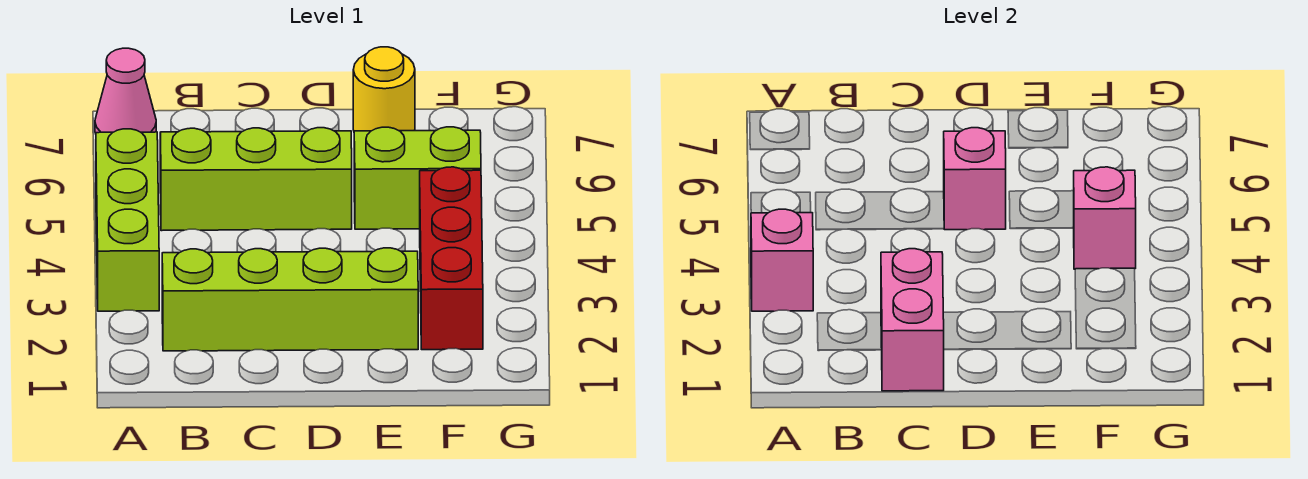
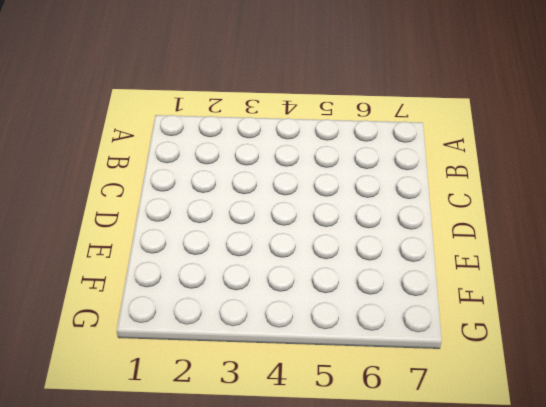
none -> lime brick A3:A5 level 1
none -> pink cone A7 level 1

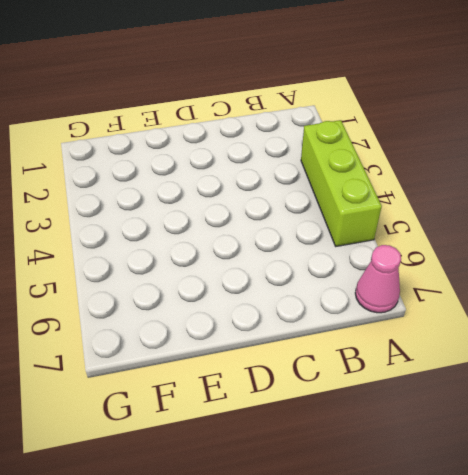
none -> lime brick B2:E2 level 1
none -> lime brick B5:D5 level 1

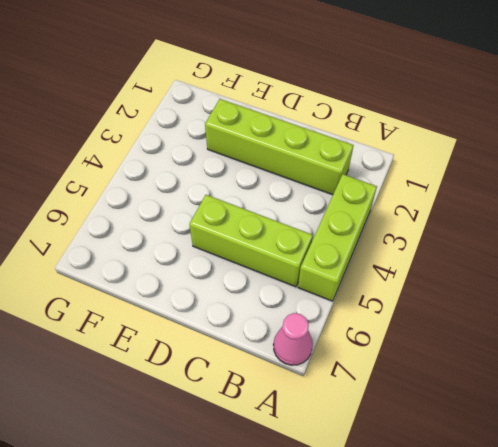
none -> lime brick E5:F5 level 1
none -> yellow round brick E7 level 1

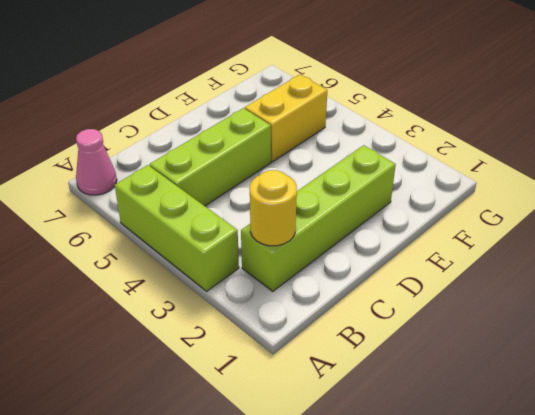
yellow round brick B2 level 2 -> yellow round brick E7 level 1
yellow brick E5:F5 level 1 -> lime brick E5:F5 level 1
none -> red brick F2:F4 level 1
none -> pink brick A3 level 2

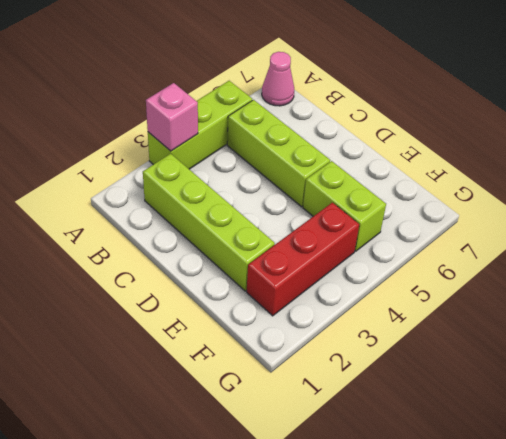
none -> yellow round brick E7 level 1
none -> pink brick C1:C2 level 2

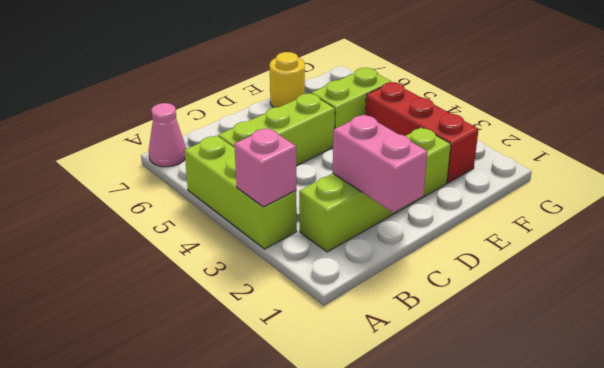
none -> pink brick D5 level 2
none -> pink brick F4 level 2

